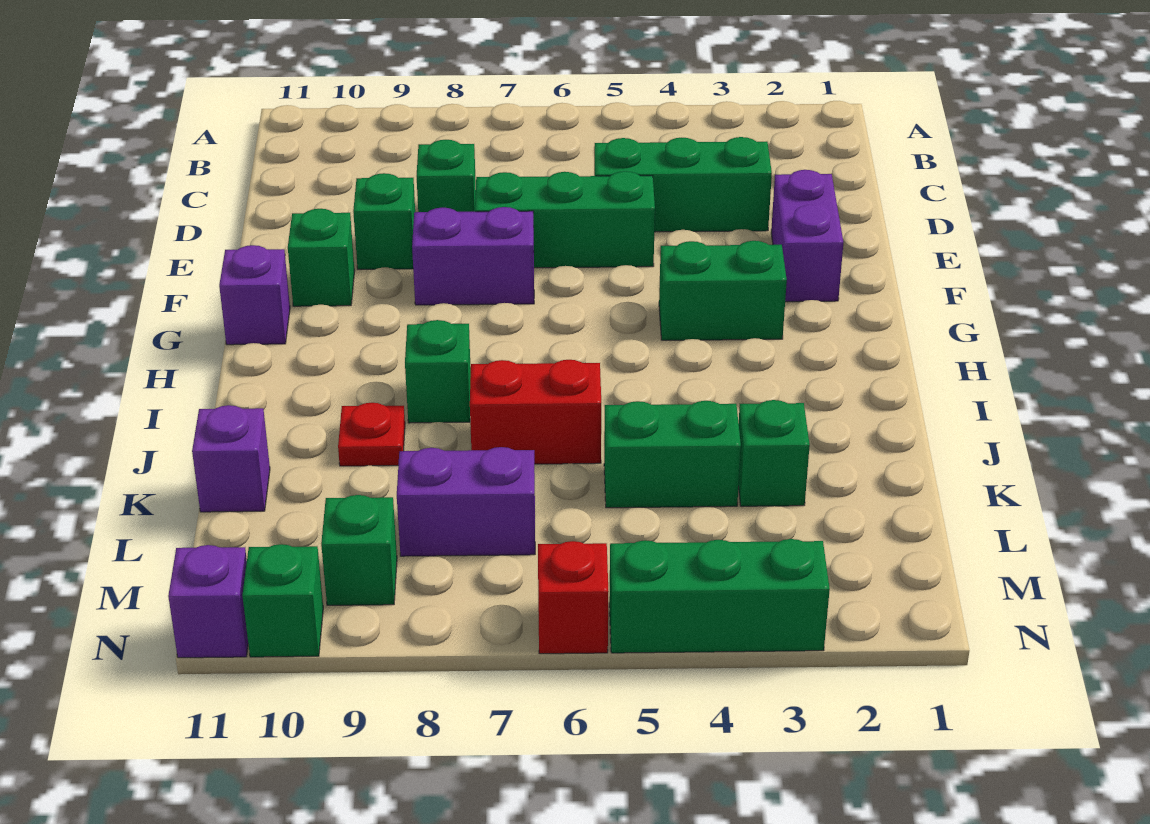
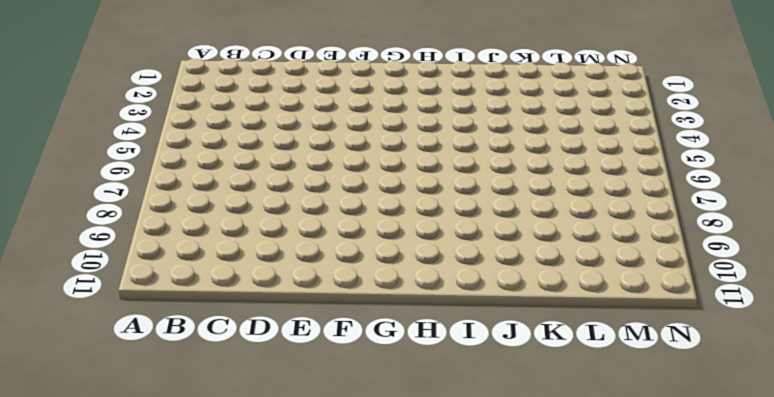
none -> green brick D3:D5 level 1
none -> green brick D8 level 1
none -> purple brick E2:F2 level 1

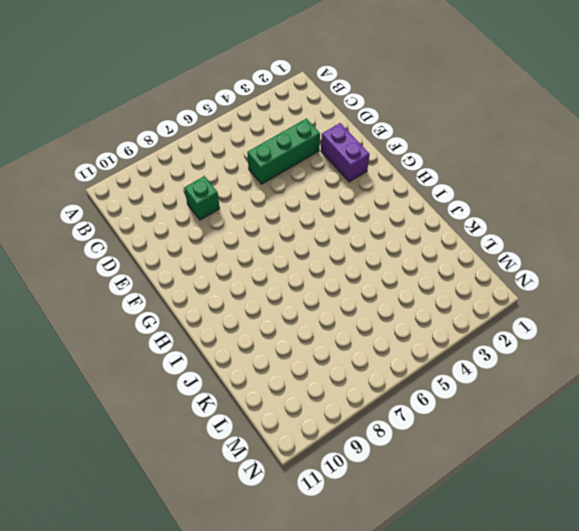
none -> green brick E5:E7 level 1
none -> green brick E9 level 1
none -> purple brick F7:F8 level 1

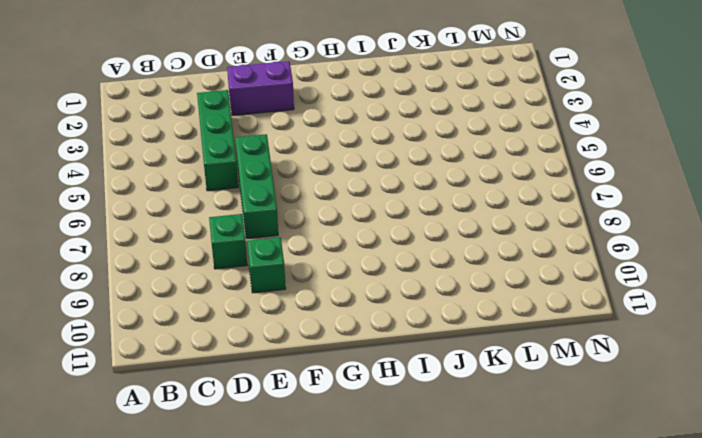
none -> purple brick F7:F8 level 1
none -> green brick F10 level 1
none -> green brick G3:G4 level 1

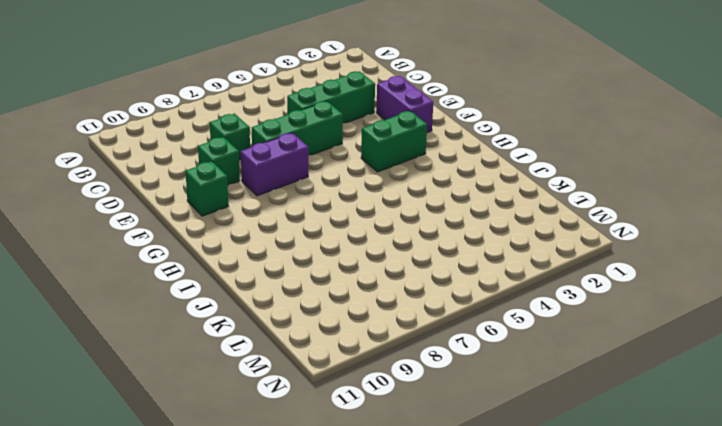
none -> purple brick G11 level 1
none -> green brick I8 level 1
none -> red brick J6:J7 level 1

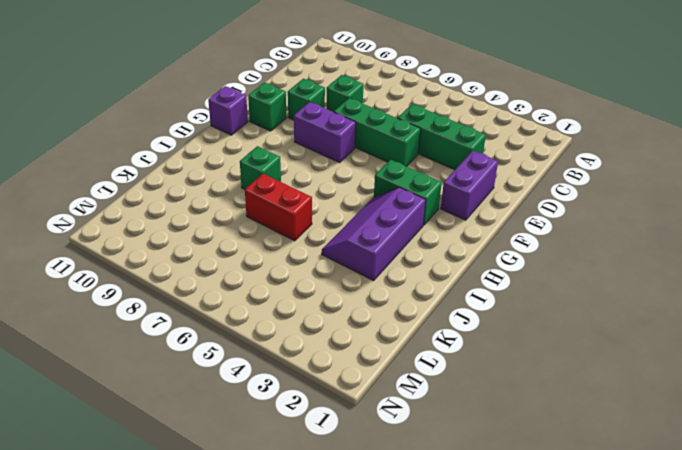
purple slope H3:J4 level 1 top 3 -> none
none -> red plate J9 level 1
none -> green brick K3 level 1
none -> green brick K4:K5 level 1

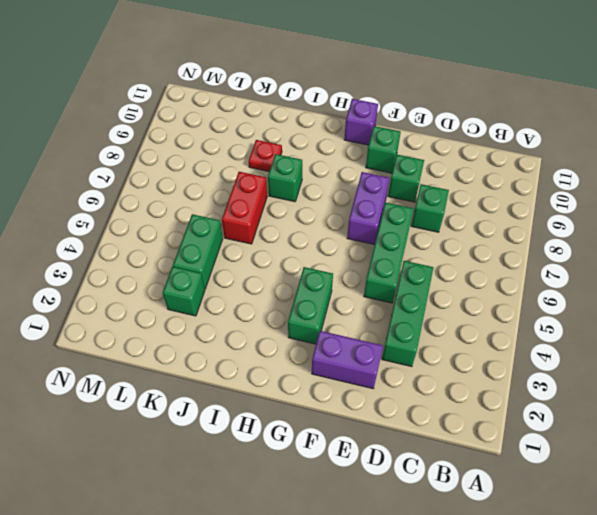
none -> purple brick K11 level 1
none -> purple brick L7:L8 level 1
none -> green brick M9 level 1

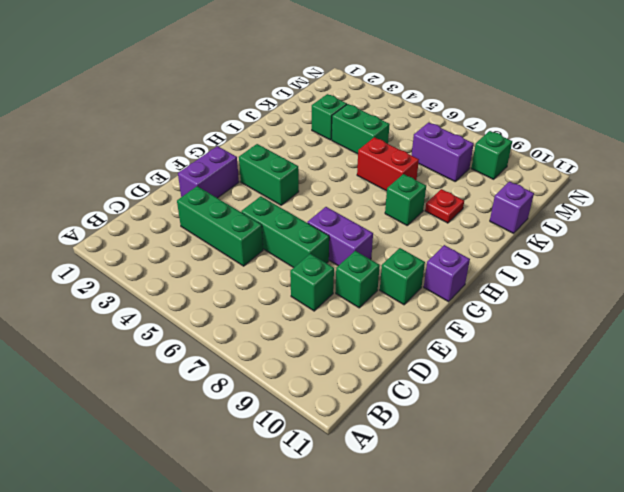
none -> green brick N3:N5 level 1
none -> red brick N6 level 1
none -> green brick N10 level 1

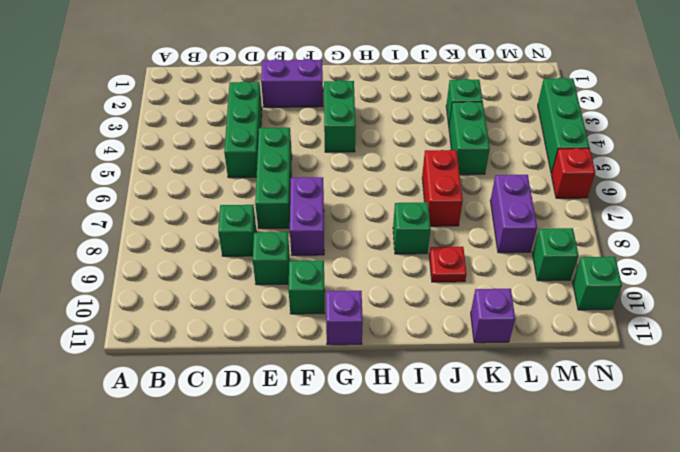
none -> purple brick N11 level 1

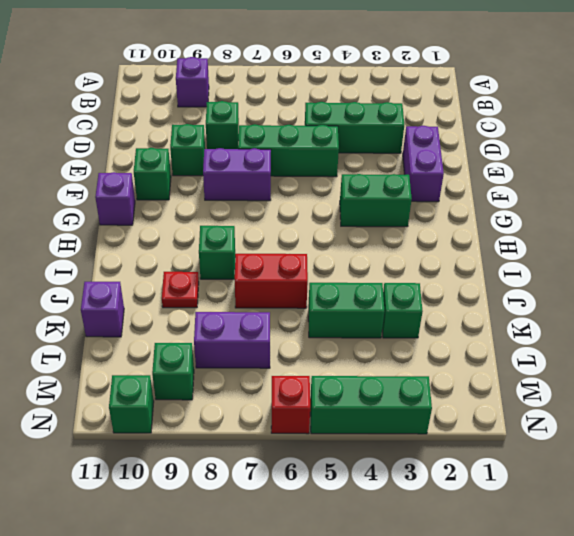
purple brick B9 level 1 -> purple brick N11 level 1

